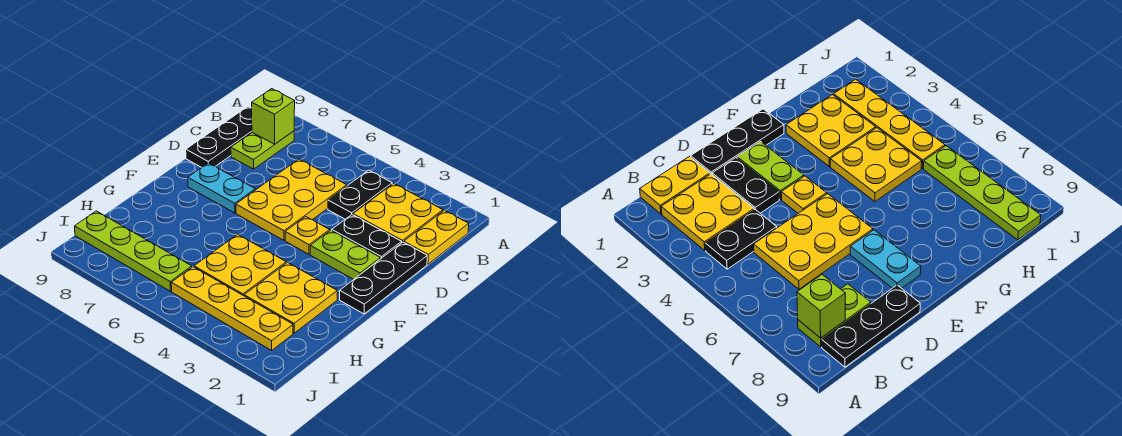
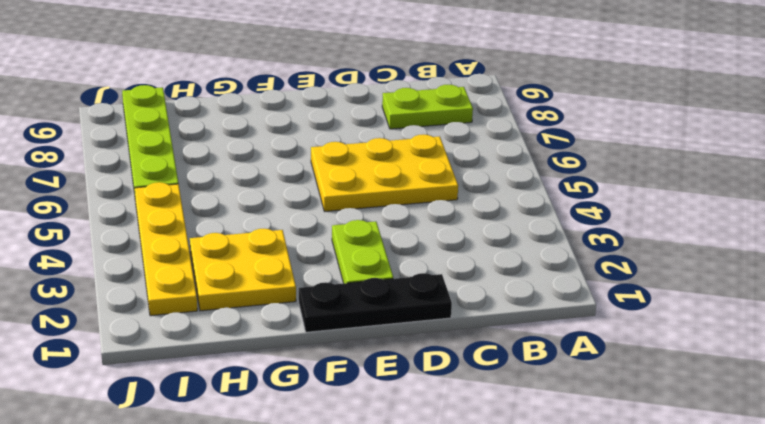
none -> yellow plate B1:C1 level 1
none -> yellow plate B2:C3 level 1
none -> black plate B4:C4 level 1

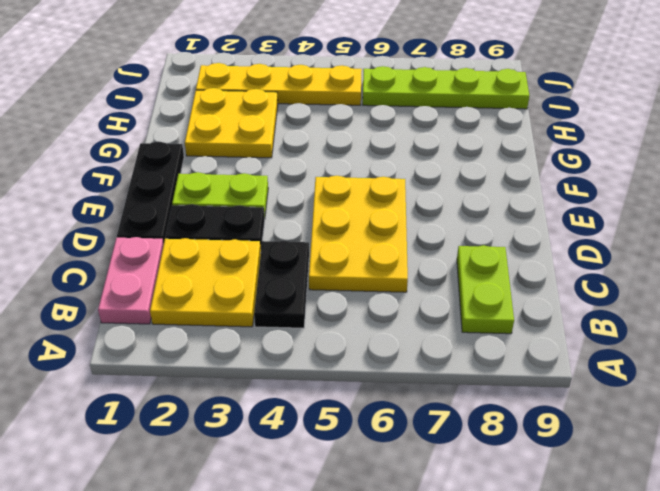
pink plate B1:C1 level 1 -> yellow plate B1:C1 level 1
none -> black plate B9:D9 level 1
none -> yellow plate E4 level 1
none -> cyan plate E7:E8 level 1

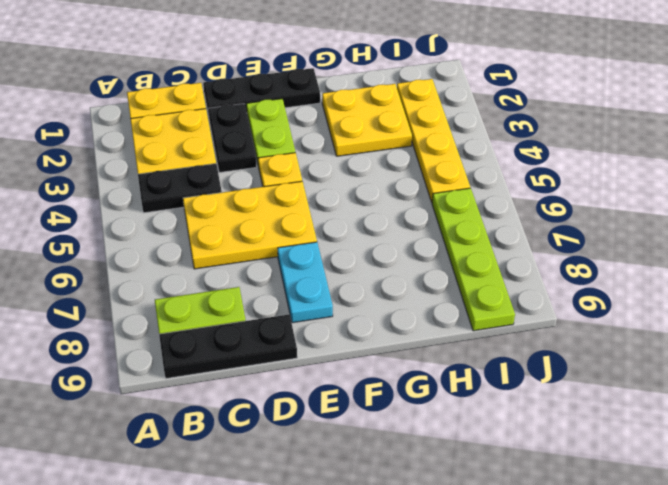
none -> yellow plate G4:H5 level 1
none -> lime brick B8 level 2

